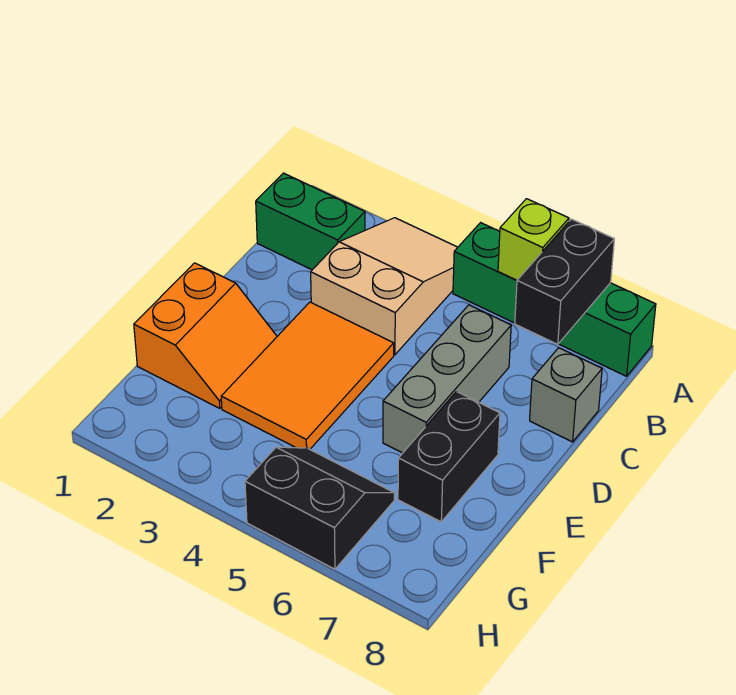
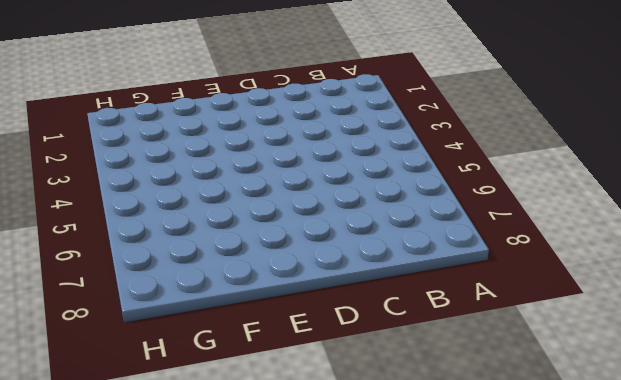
none -> tan slope A3:C4 level 1 top C
none -> green brick A5:A8 level 1

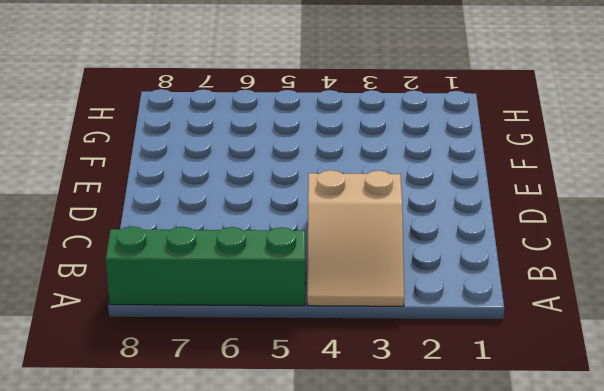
none -> green brick B1:B2 level 1
none -> grey brick C6:E6 level 1

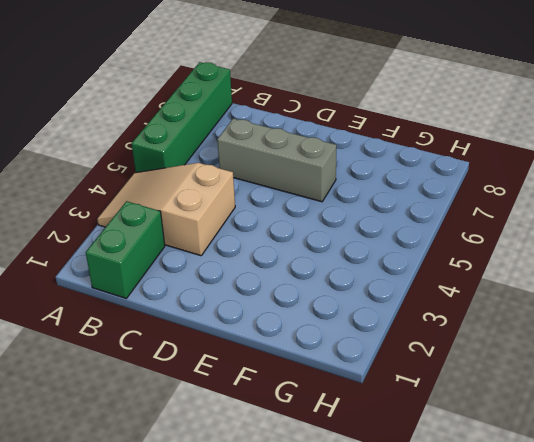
none -> grey brick C8 level 1
none -> orange tile D3:F4 level 1

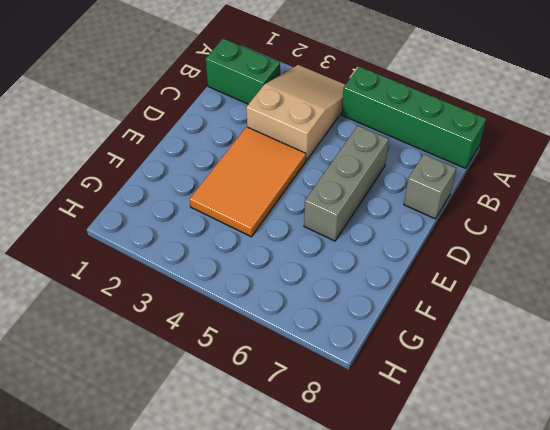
none -> orange slope E1:F2 level 1 top 1
none -> black brick E7:F7 level 1

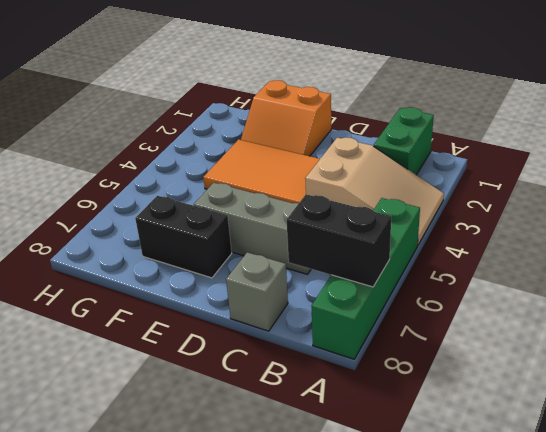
none -> black slope G5:H6 level 1 top H
none -> lime brick A6 level 2

